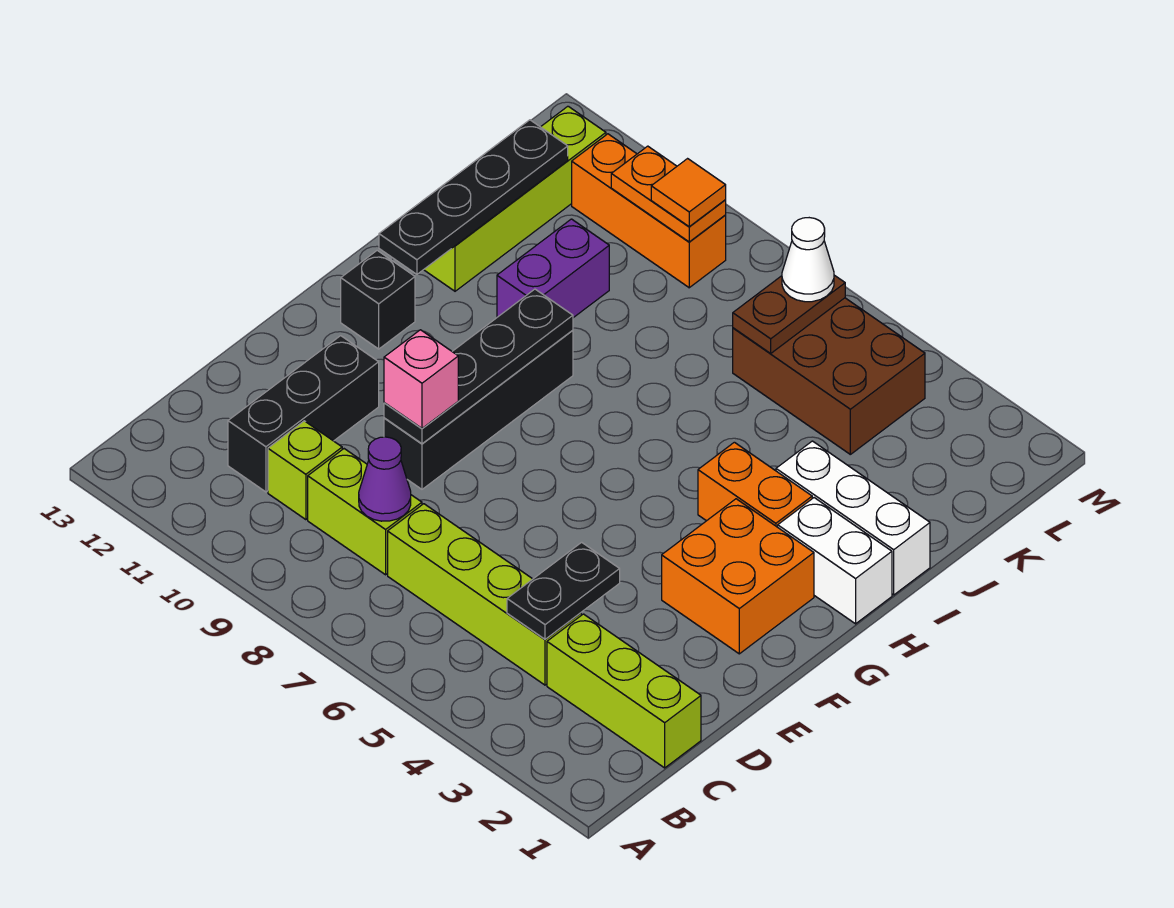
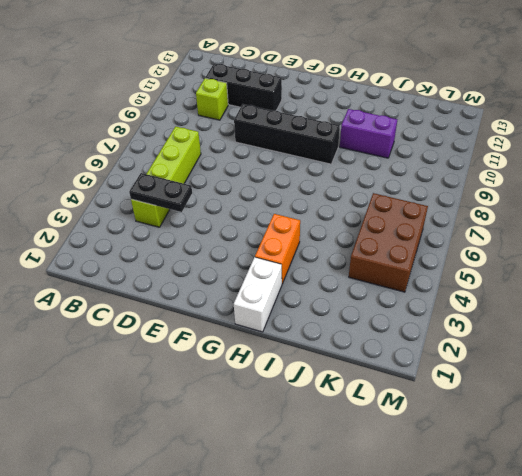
none -> lime brick C1:C3 level 1
none -> lime brick C8:C9 level 1
none -> orange brick F2:G3 level 1

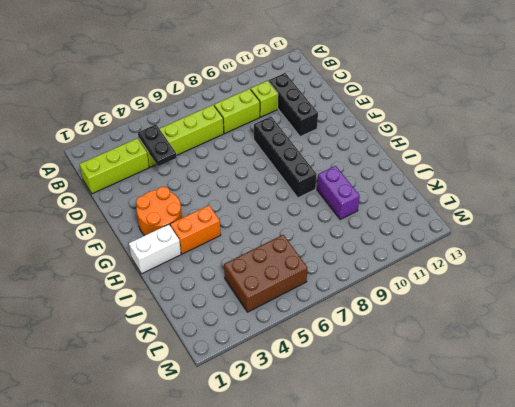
orange round brick F2:G3 level 1 -> orange brick F2:G3 level 1
none -> black brick G12 level 1
none -> white brick I1:I3 level 1
none -> lime brick I12:L12 level 1

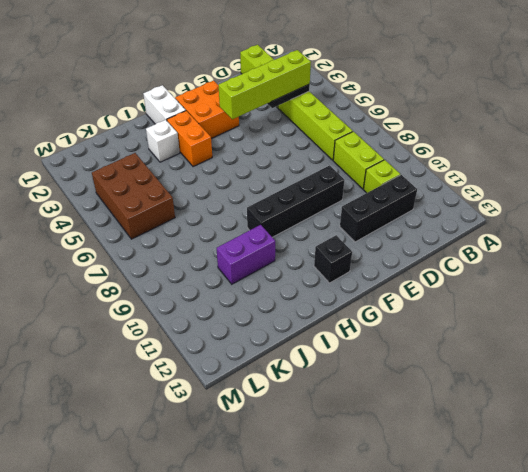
lime brick C4:F4 level 3 -> lime brick I12:L12 level 1
white brick I3 level 1 -> white brick I1:I3 level 1
none -> orange brick L9:L11 level 1
none -> purple cone C8 level 2
none -> black plate E9:H9 level 2

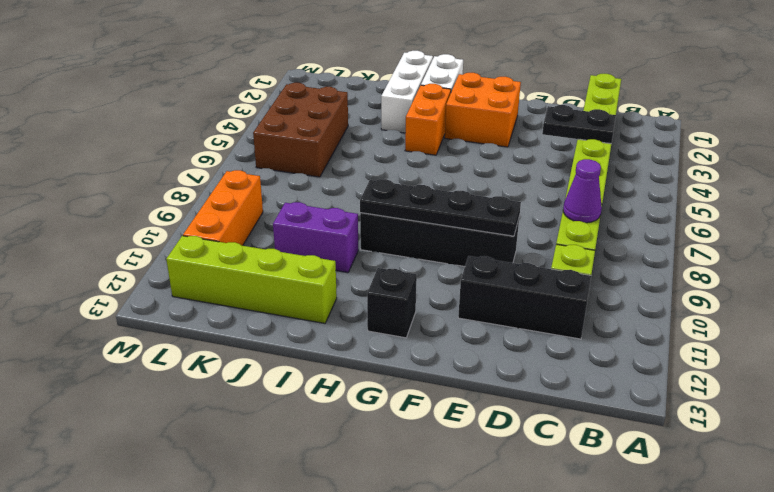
none -> black plate H12:K12 level 2
none -> brown plate K6:L6 level 2
none -> orange plate L9:L10 level 2

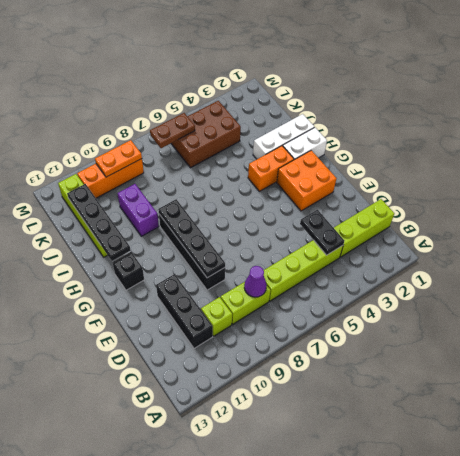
brown plate L6:L7 level 2 -> brown plate K6:L6 level 2
none -> pink brick E9 level 3
none -> white cone L6 level 3
none -> orange tile L9 level 3

